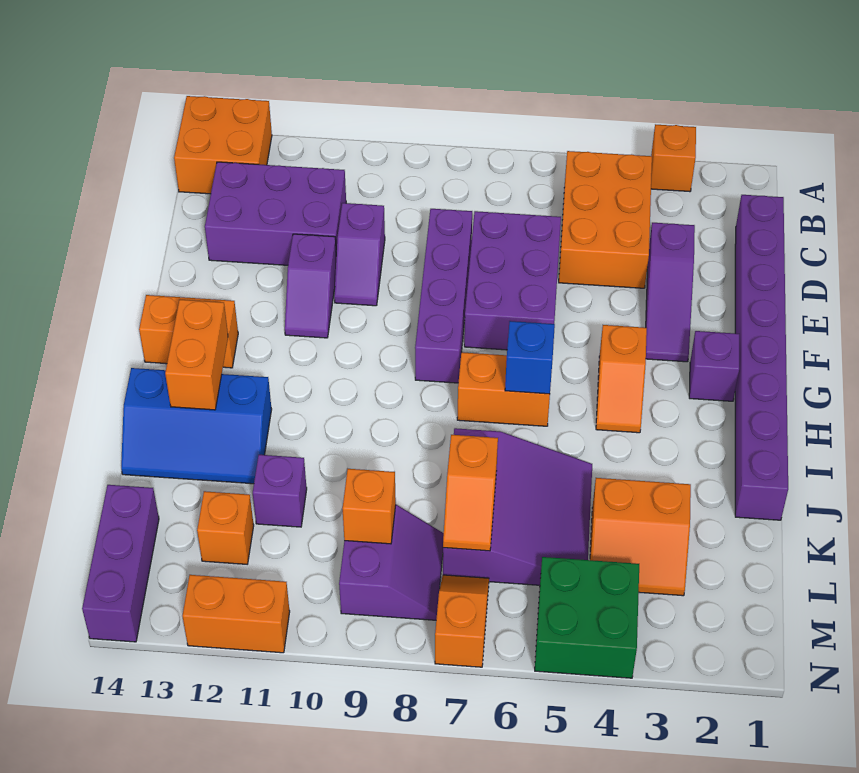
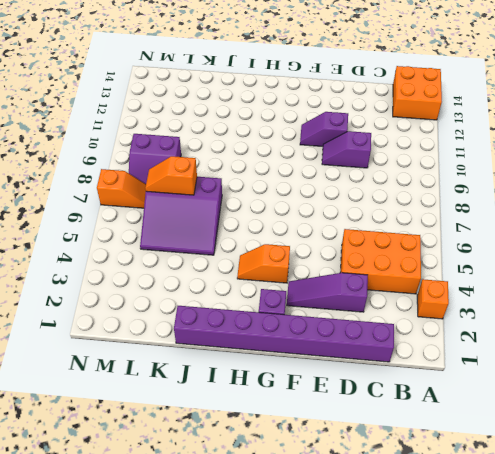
none -> purple brick C11:D13 level 1
none -> purple brick D6:F7 level 1
none -> purple brick D8:G8 level 1

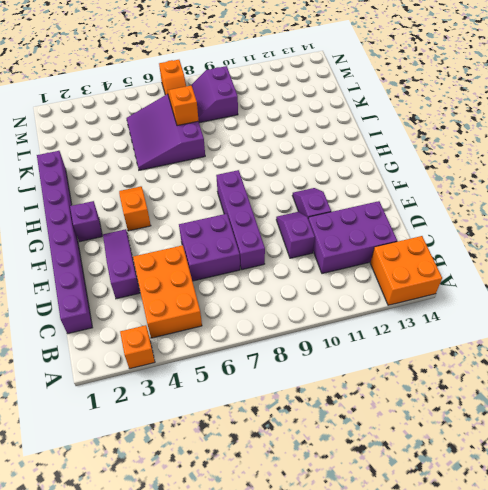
purple brick D6:E7 level 1 -> purple brick D6:F7 level 1
none -> orange brick G13:G14 level 1
none -> orange brick H6:H7 level 1
none -> blue slope I12:J14 level 1 top I

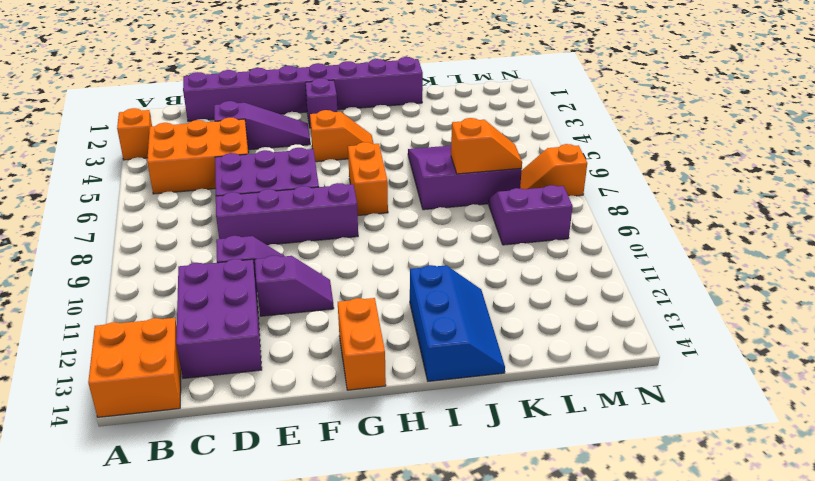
none -> orange slope K3:L4 level 1 top K
none -> purple brick K11 level 1
none -> orange brick L12 level 1

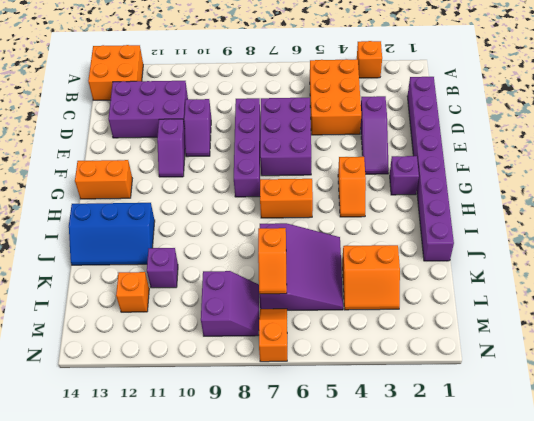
none -> purple brick L14:N14 level 1
none -> green brick M4:N5 level 1
none -> orange brick N11:N12 level 1

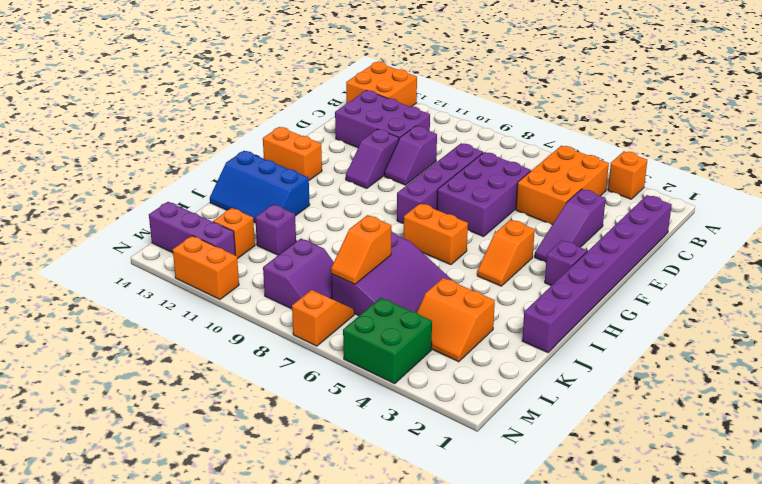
purple brick M12:M14 level 1 -> purple brick L14:N14 level 1
none -> blue brick H6 level 2
none -> orange brick H13:I13 level 2
none -> orange brick L9 level 2

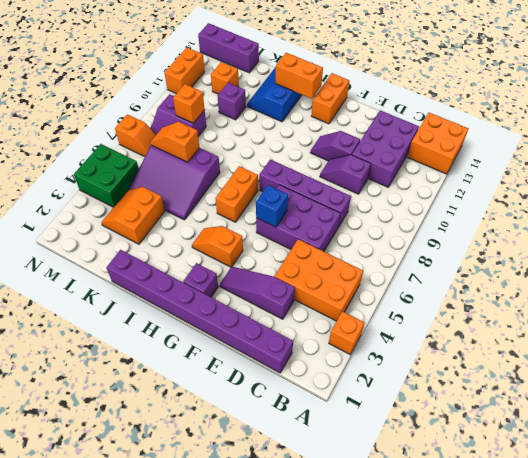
blue brick F6 level 2 -> blue brick H6 level 2

